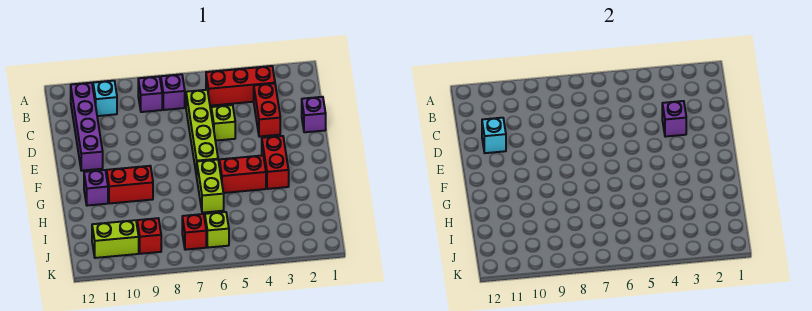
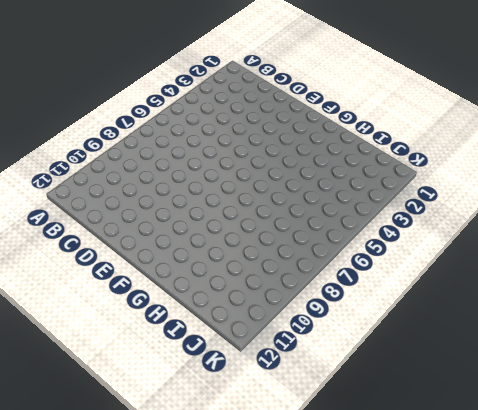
none -> red brick B3:B5 level 1
none -> purple brick B7 level 1
none -> purple brick B8 level 1

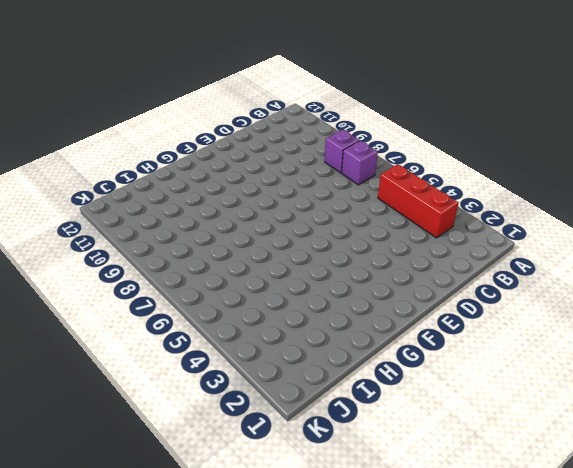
none -> cyan brick B10 level 1
none -> purple brick B11:E11 level 1
none -> red brick C3:D3 level 1

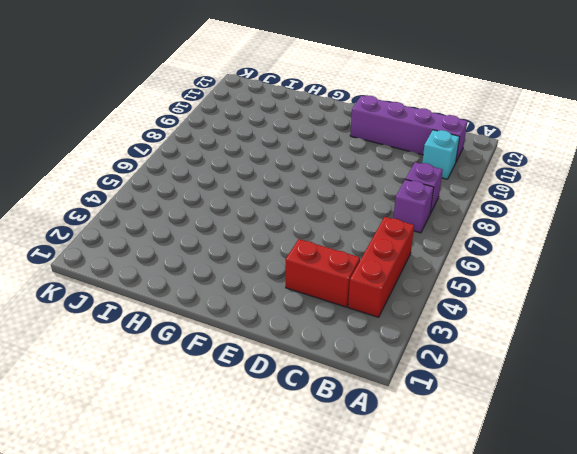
none -> lime brick C6:F6 level 1
none -> purple brick D1 level 1
none -> lime brick D5 level 1

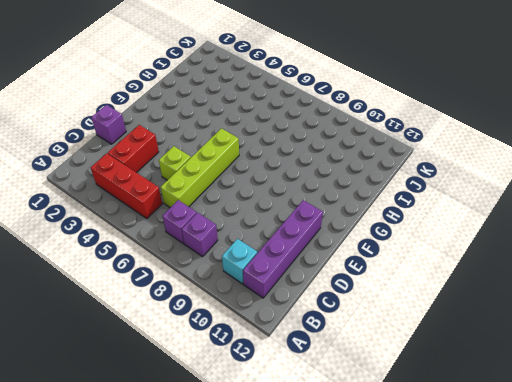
none -> red brick F3:G3 level 1
none -> red brick G4:G5 level 1
none -> lime brick G6:H6 level 1

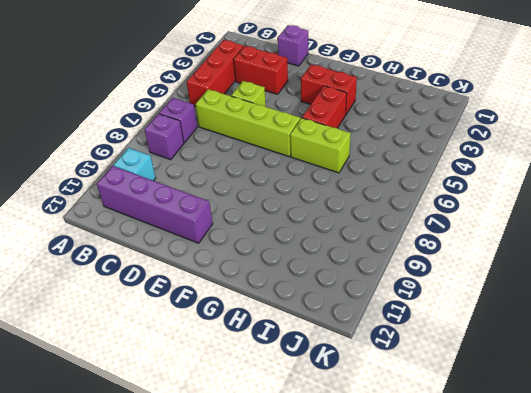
none -> red brick G9:G10 level 1
none -> purple brick G11 level 1
none -> lime brick J6 level 1

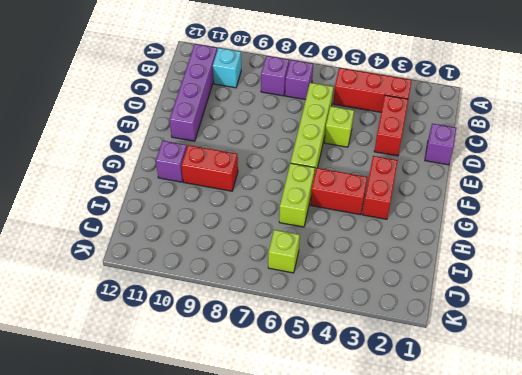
none -> red brick J7 level 1
none -> red brick J9 level 1
none -> lime brick J10:J11 level 1

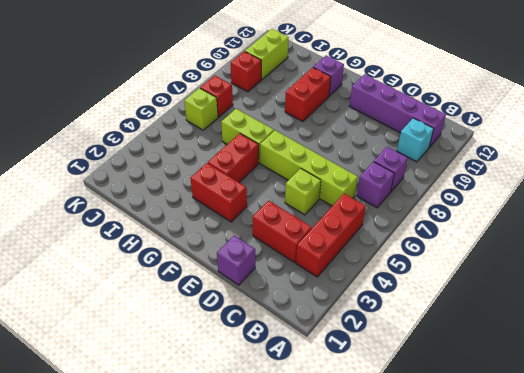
none -> purple brick D3 level 2
none -> cyan brick D11 level 2

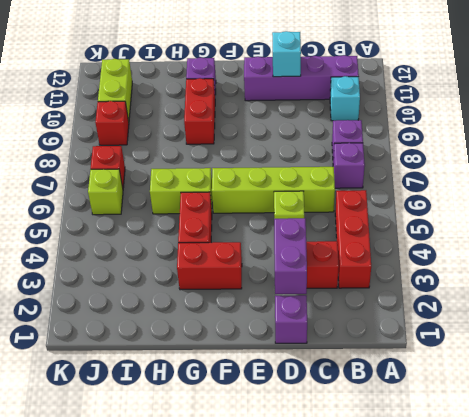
purple brick D2:D3 level 2 -> purple brick D3 level 2

